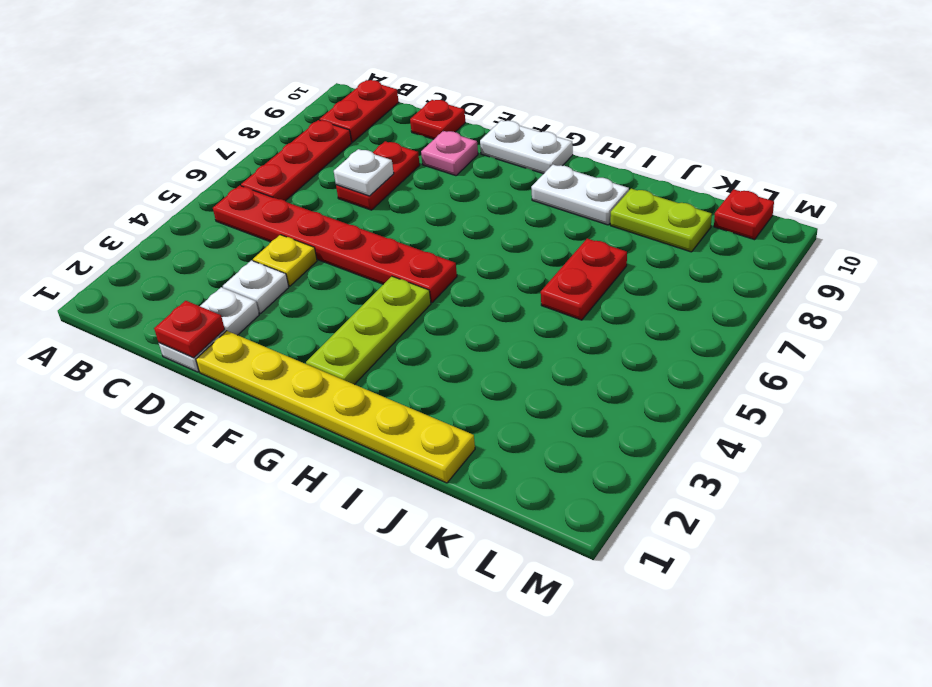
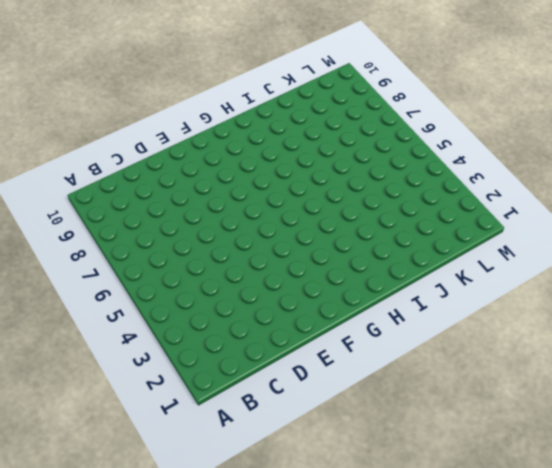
none -> red plate B5:G5 level 1
none -> red plate B6:B8 level 1
none -> red plate B9:B10 level 1

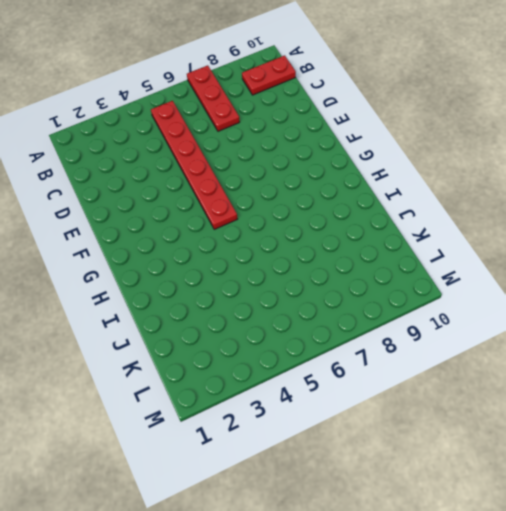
red plate A7:C7 level 1 -> red plate B6:B8 level 1
none -> white plate D1:D2 level 1
none -> white plate D3 level 1
none -> yellow plate D4 level 1

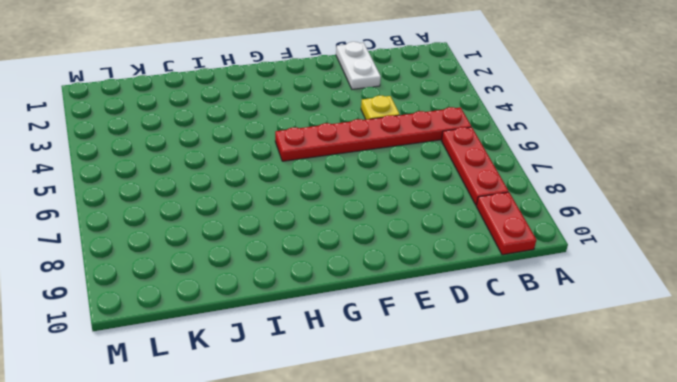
none -> white plate D3 level 1
none -> red plate D7:D8 level 1
none -> red plate D10 level 1

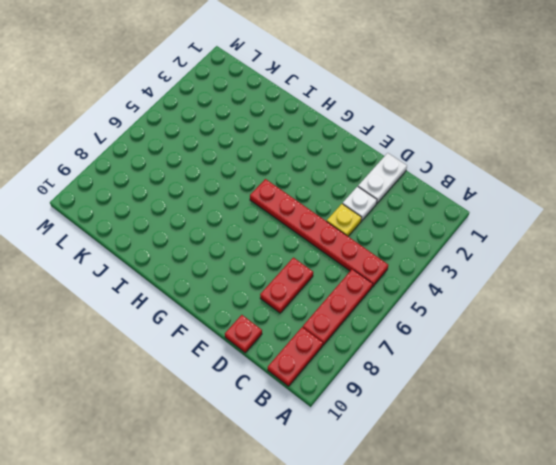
none -> yellow plate E1:J1 level 1
none -> pink plate E9 level 1
none -> white plate F10:G10 level 1

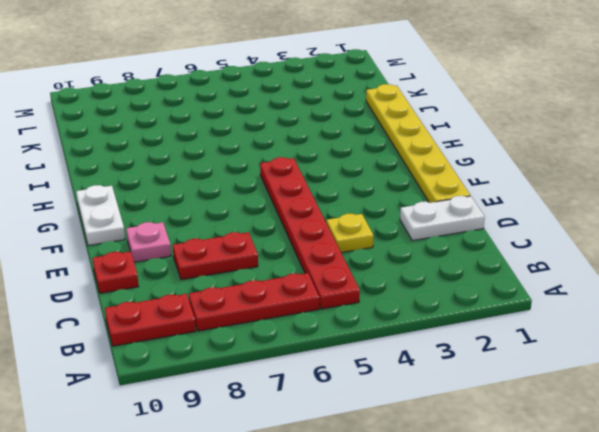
none -> white plate D3 level 1
none -> lime plate G2:G4 level 1
none -> white plate H9:I9 level 1

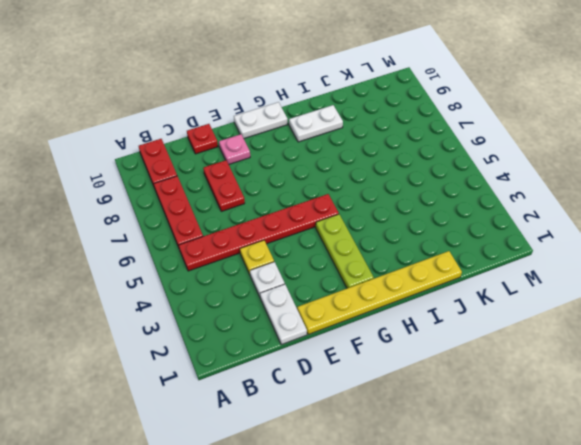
none -> red plate J6:J7 level 1
none -> lime plate J9:K9 level 1
none -> red plate L10 level 1

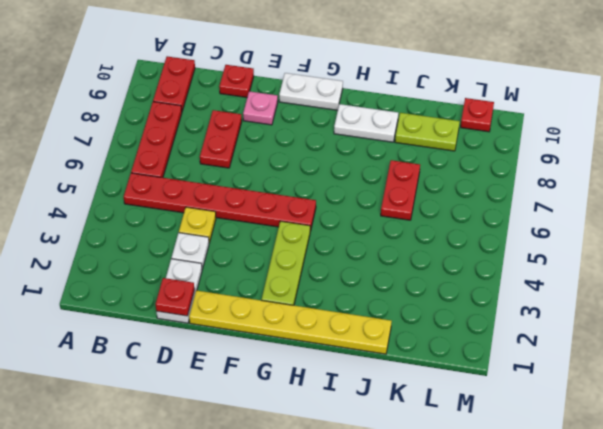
none -> white plate D7 level 2

